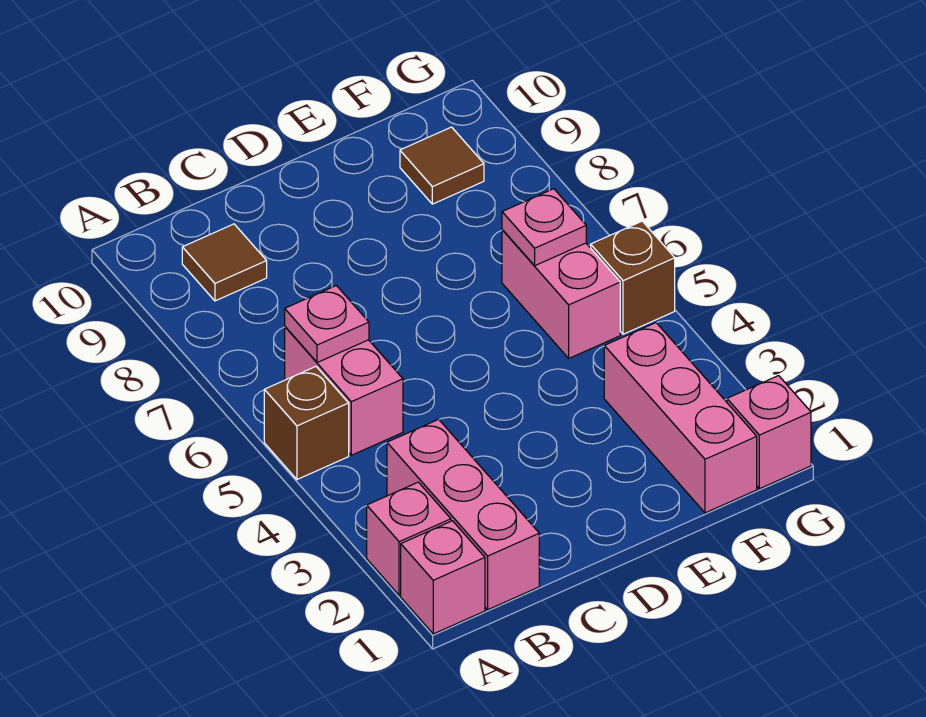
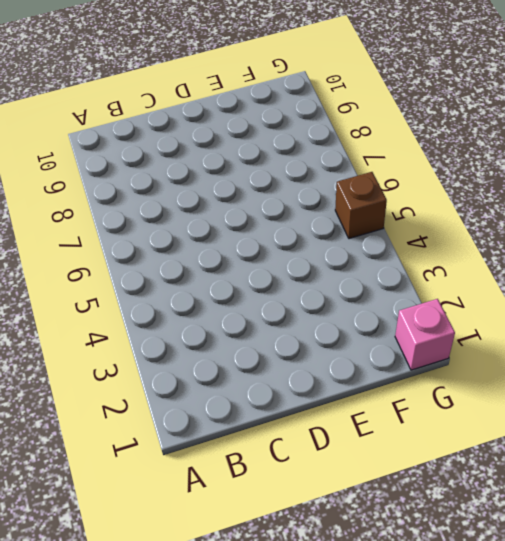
none -> pink brick A1 level 1
none -> pink brick A2 level 1
none -> brown brick A5 level 1

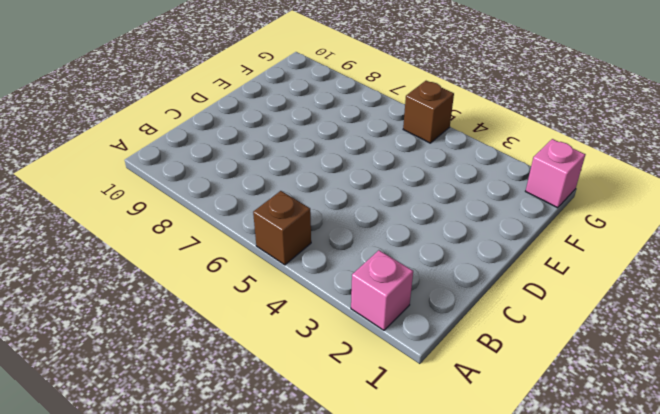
none -> pink brick A1 level 1
none -> pink brick B1:B3 level 1
none -> pink brick B5:B6 level 1

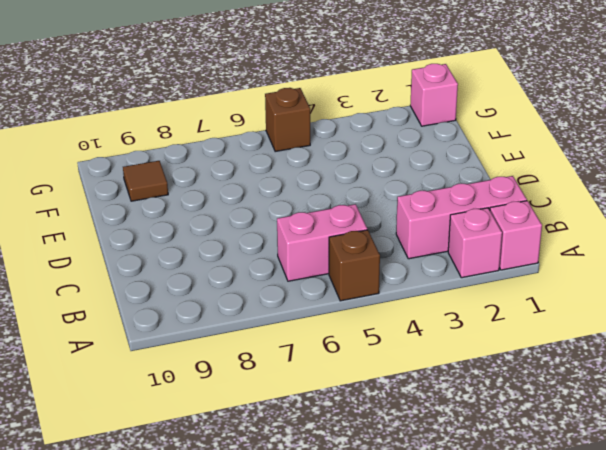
none -> brown tile B9 level 1
none -> pink brick F1:F3 level 1
none -> pink brick F5:F6 level 1

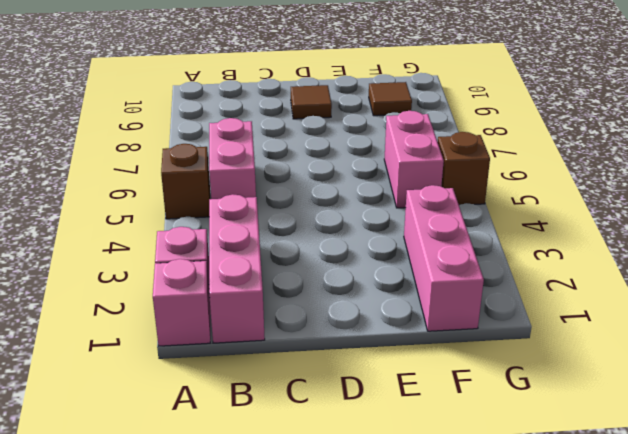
brown tile D9 level 1 -> brown tile B9 level 1
none -> pink brick G1 level 1
none -> pink plate B6 level 2
none -> pink plate F6 level 2

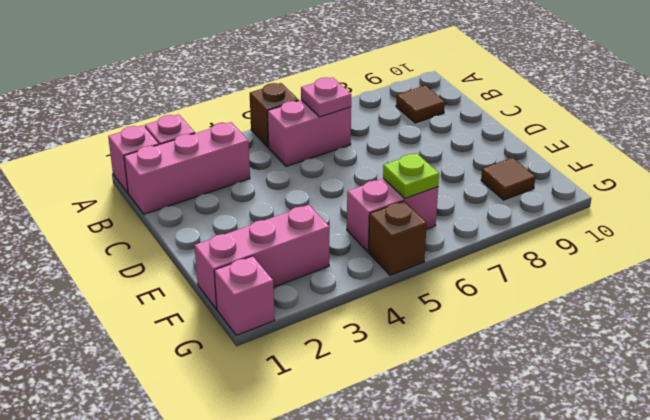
lime plate F6 level 2 -> pink plate F6 level 2

